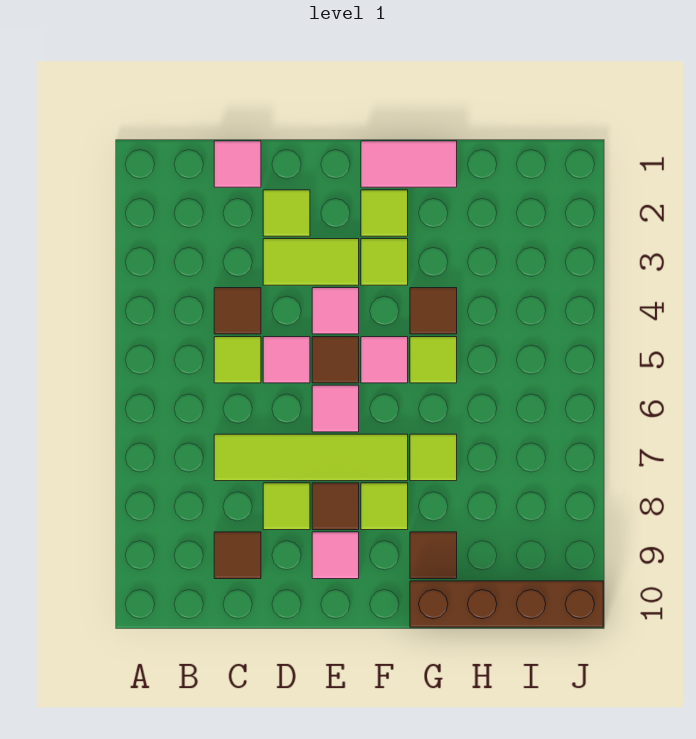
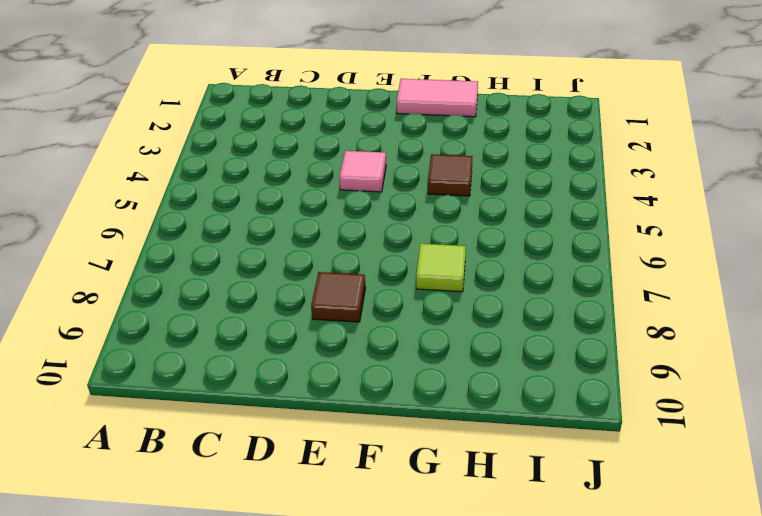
none -> pink tile C1 level 1
none -> brown tile C4 level 1
none -> lime tile C5 level 1

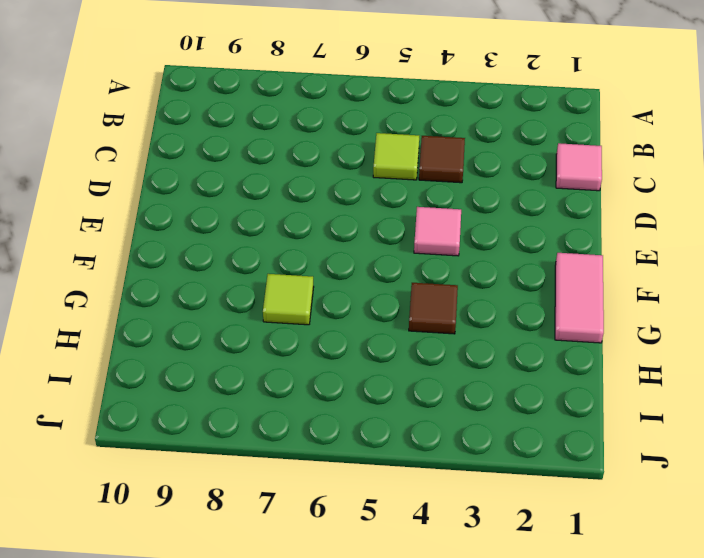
none -> lime tile C7:F7 level 1
none -> brown tile C9 level 1
none -> lime tile D2 level 1

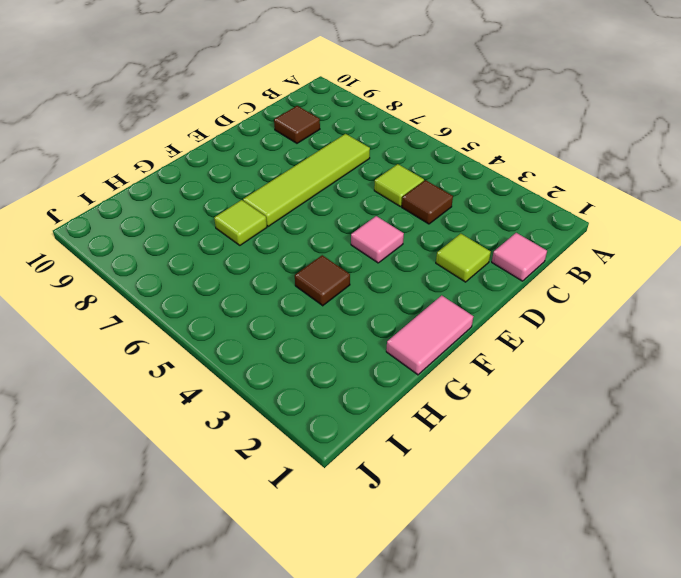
none -> lime tile D3:E3 level 1
none -> pink tile D5 level 1
none -> lime tile D8 level 1

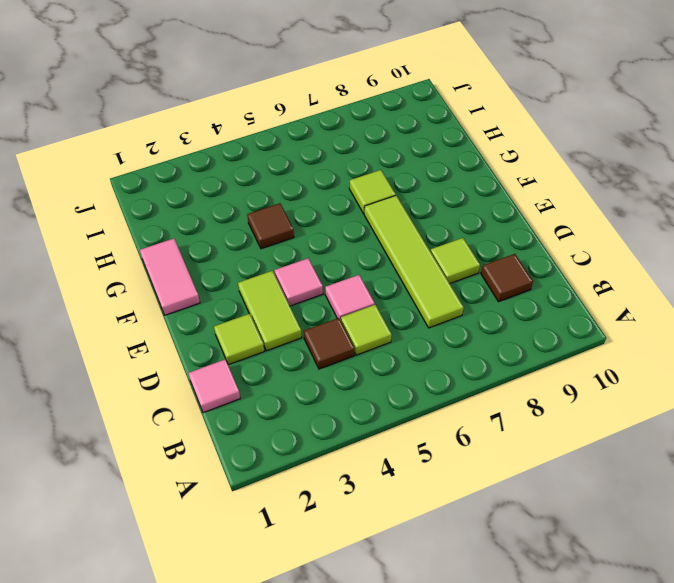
none -> brown tile E5 level 1
none -> pink tile E6 level 1
none -> brown tile E8 level 1

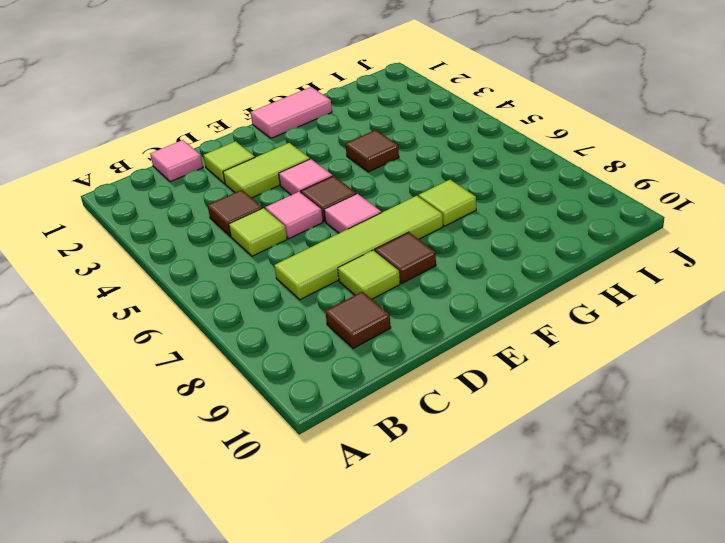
none -> pink tile E9 level 1
none -> lime tile F2 level 1
none -> lime tile F3 level 1

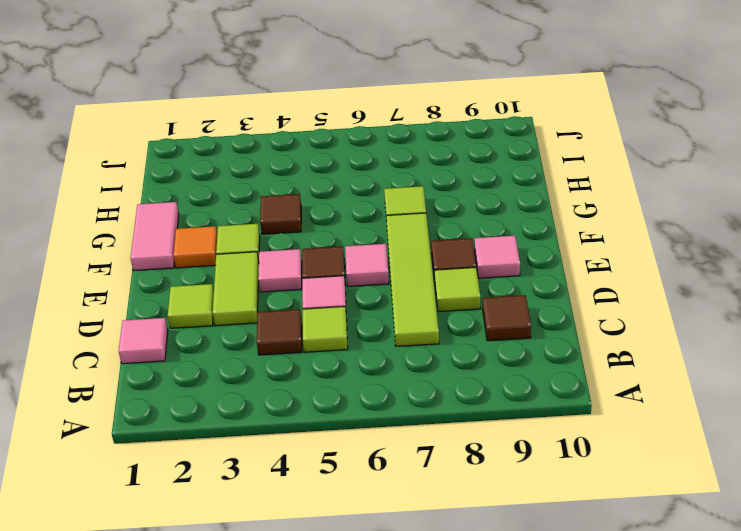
orange tile F2 level 1 -> lime tile F2 level 1
none -> pink tile F5 level 1
none -> lime tile F8 level 1
none -> lime tile G5 level 1

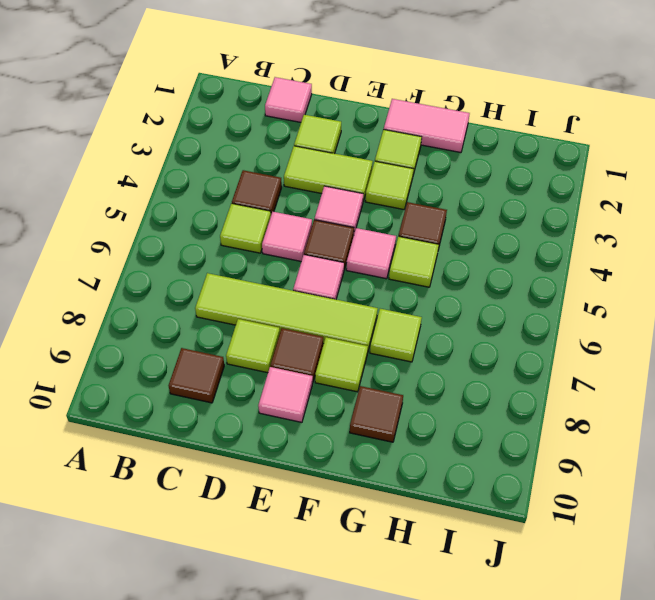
none -> brown brick G10:J10 level 1

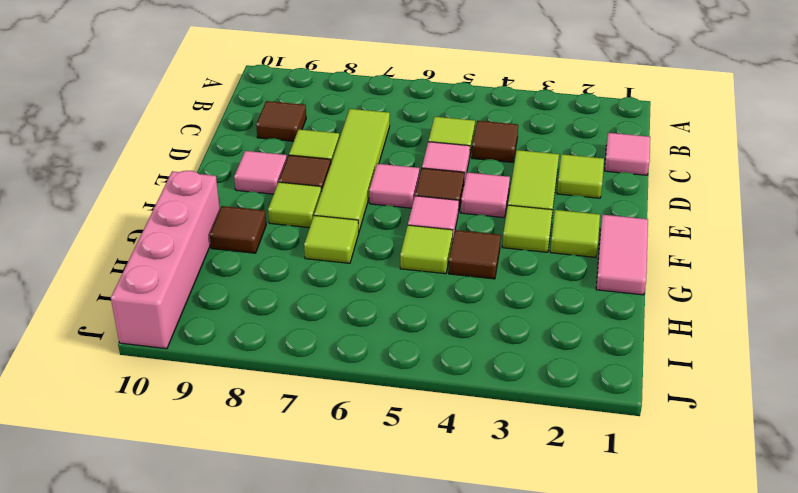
pink brick G10:J10 level 1 -> brown brick G10:J10 level 1

